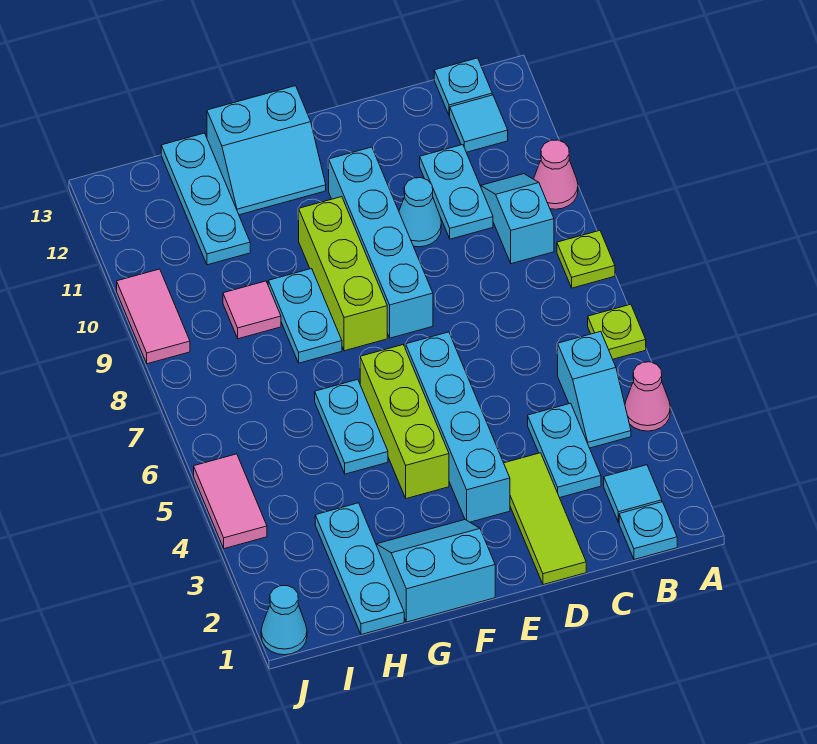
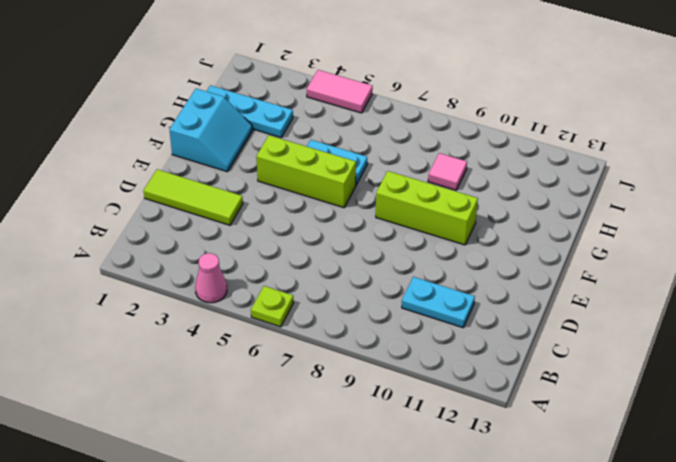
none -> lime plate A8 level 1
none -> pink cone A10 level 1
none -> cyan plate B1 level 1

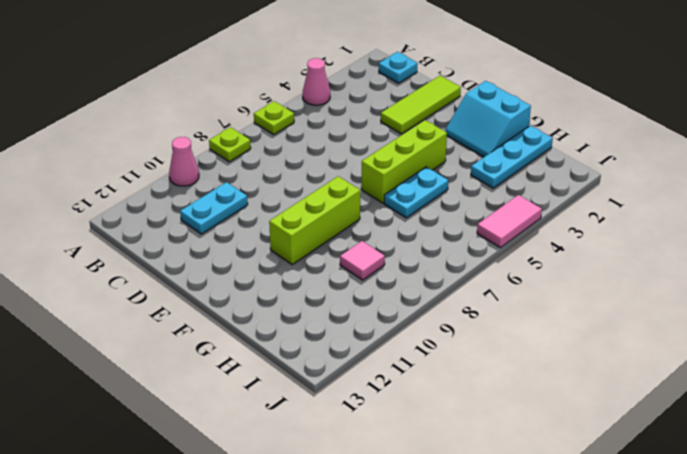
none -> cyan tile B2 level 1
none -> cyan slope B4:B5 level 1 top 5
none -> cyan slope B9:B10 level 1 top 9

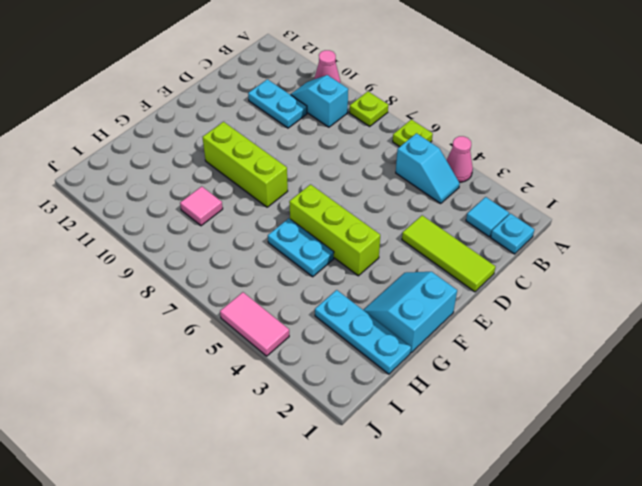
none -> cyan tile B12 level 1
none -> cyan plate B13 level 1
none -> cyan plate C3:C4 level 1

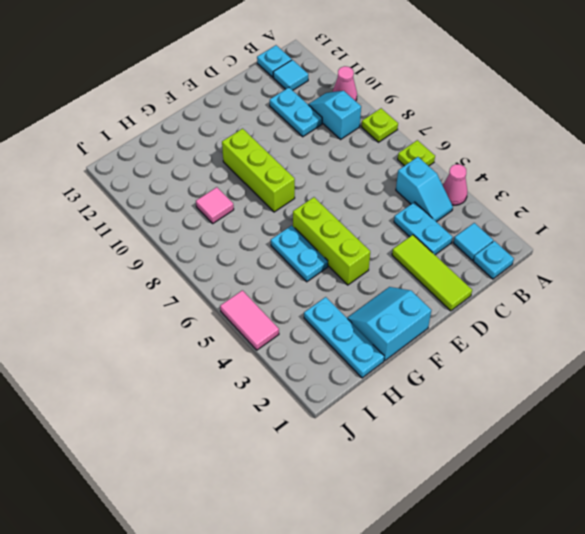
none -> cyan cone D10 level 1
none -> cyan brick E3:E6 level 1
none -> cyan brick E8:E11 level 1

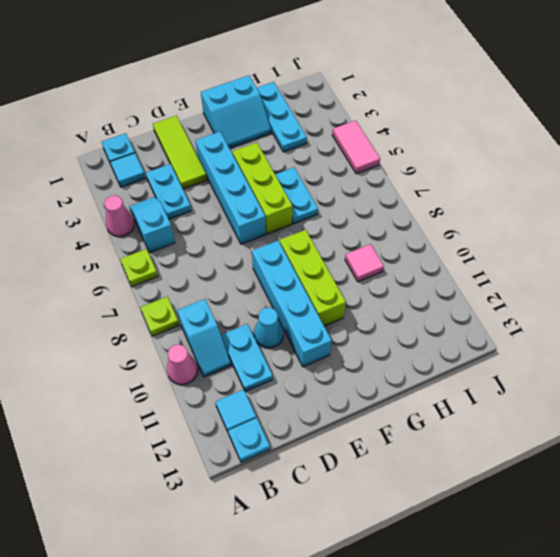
none -> cyan slope F12:G13 level 1 top 13
none -> cyan plate G8:G9 level 1
none -> cyan plate H11:H13 level 1

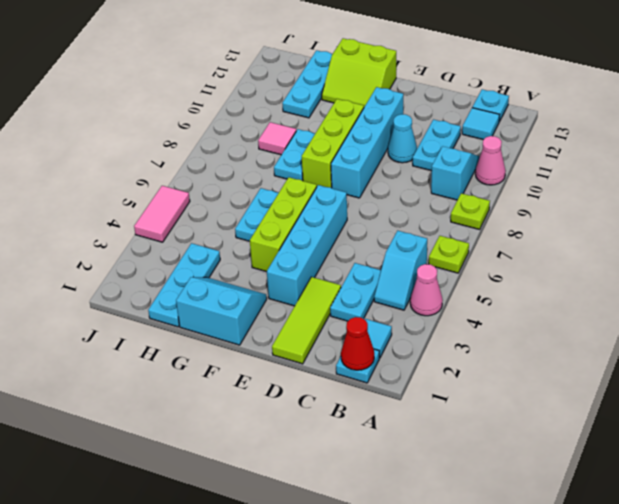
red cone B1 level 2 -> none
lime slope F12:G13 level 1 top 13 -> cyan slope F12:G13 level 1 top 13
none -> cyan cone J1 level 1
none -> pink tile J9:J10 level 1

